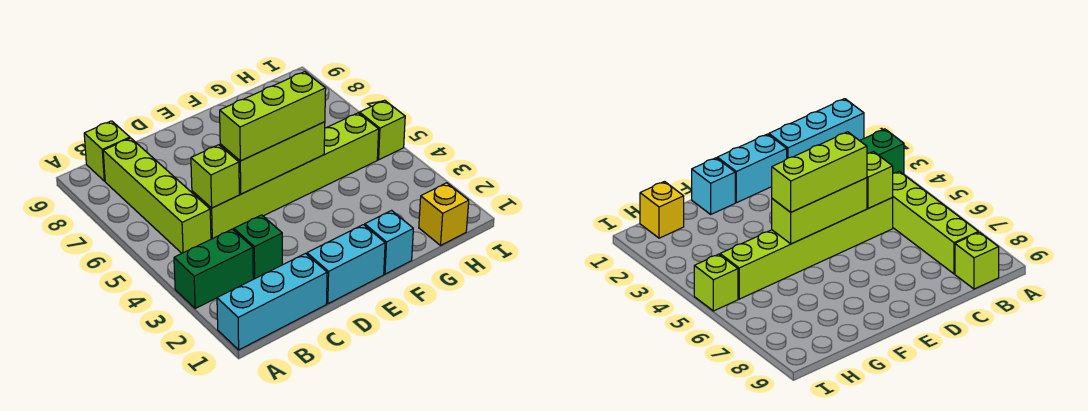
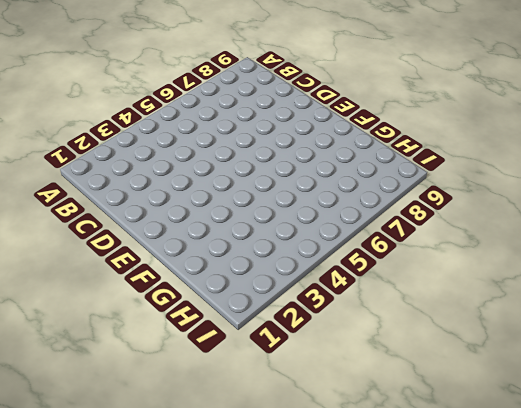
none -> cyan brick A1:C1 level 1
none -> green brick A3:B3 level 1
none -> lime brick B5:B8 level 1

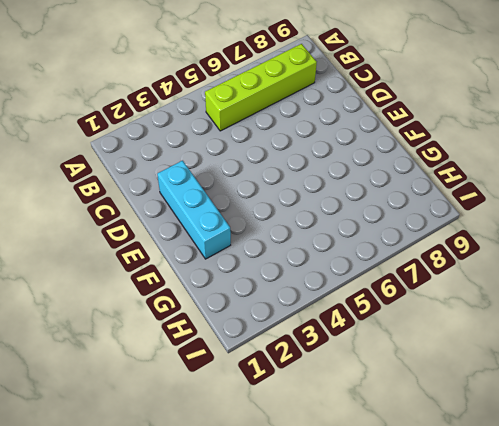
cyan brick D2:F2 level 1 -> cyan brick A1:C1 level 1
none -> green brick A3:B3 level 1
none -> lime brick B9 level 1
none -> green brick C3 level 1

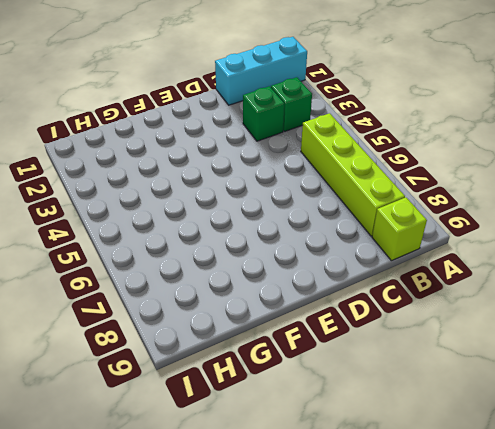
green brick B3 level 1 -> green brick A3:B3 level 1
none -> lime brick C5:H5 level 1
none -> cyan brick D1:E1 level 1
none -> cyan brick F1 level 1

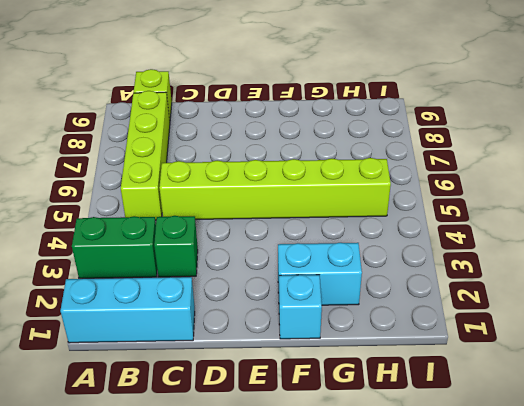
cyan brick F2:G2 level 1 -> cyan brick D1:E1 level 1
none -> yellow brick H1 level 1
none -> lime brick I5 level 1
none -> lime brick C5 level 2

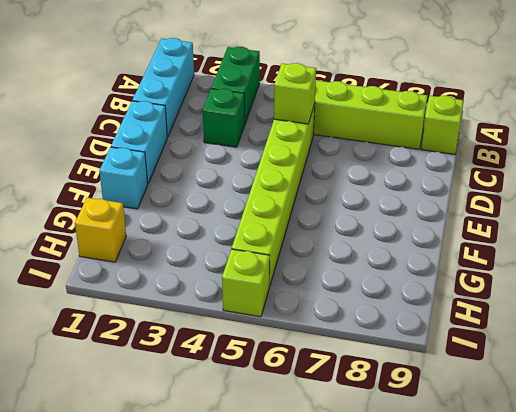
none -> lime brick D5:F5 level 2
none -> lime brick D5:F5 level 3

